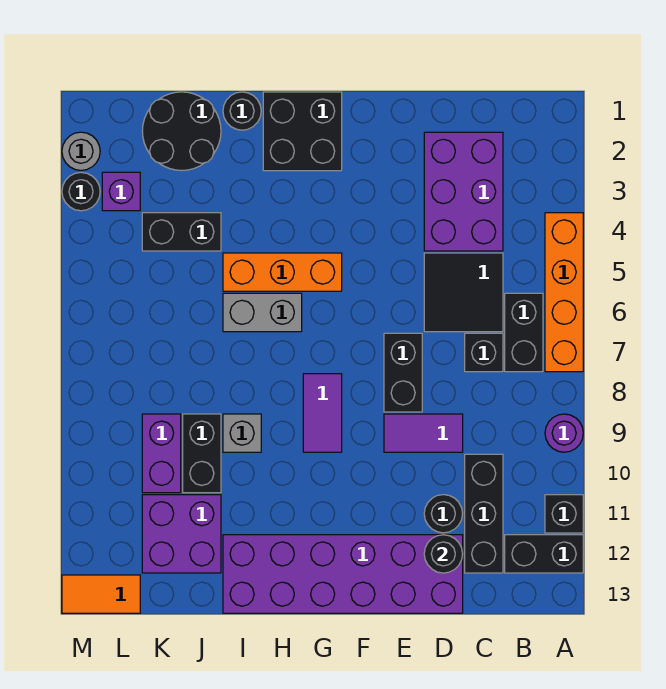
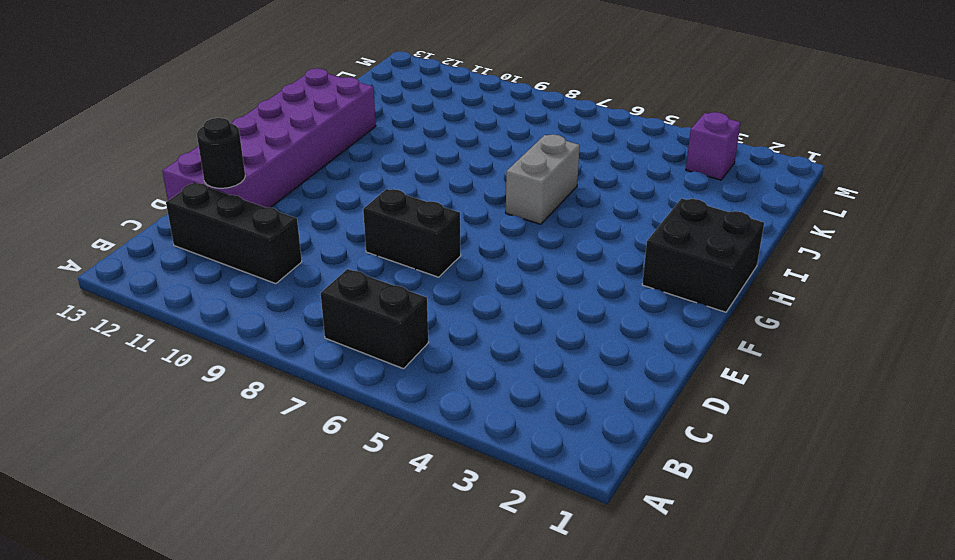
none -> orange brick A4:A7 level 1
none -> purple round brick A9 level 1
none -> black brick A11 level 1

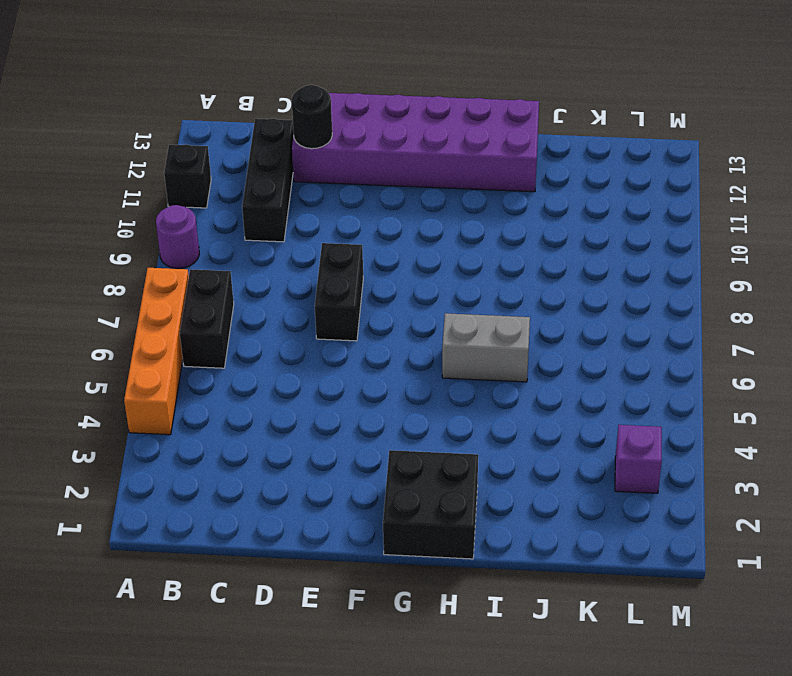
none -> black brick A12:B12 level 1
none -> purple brick C2:D4 level 1
none -> black tile C5:D6 level 1

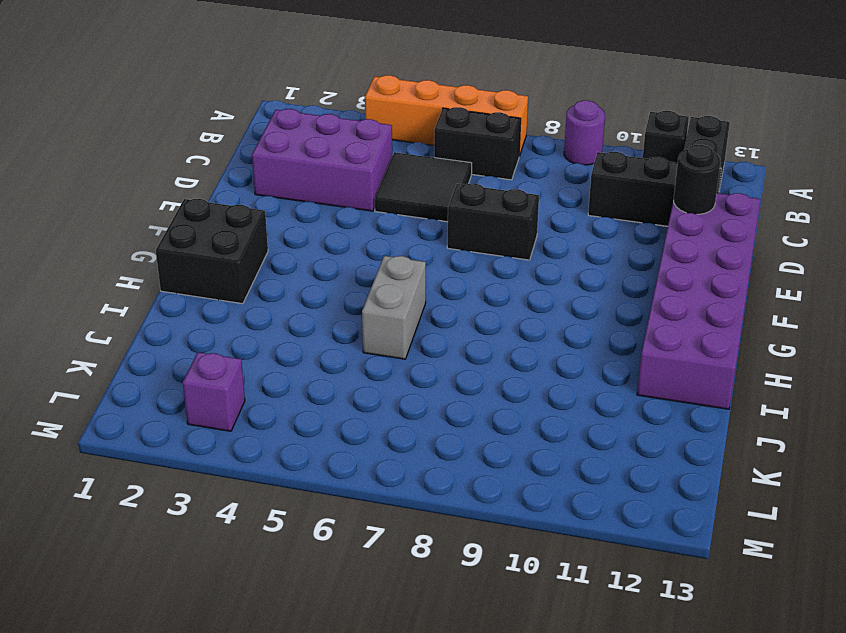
none -> black brick C7 level 1
none -> purple tile D9:E9 level 1
none -> black round brick D11 level 1

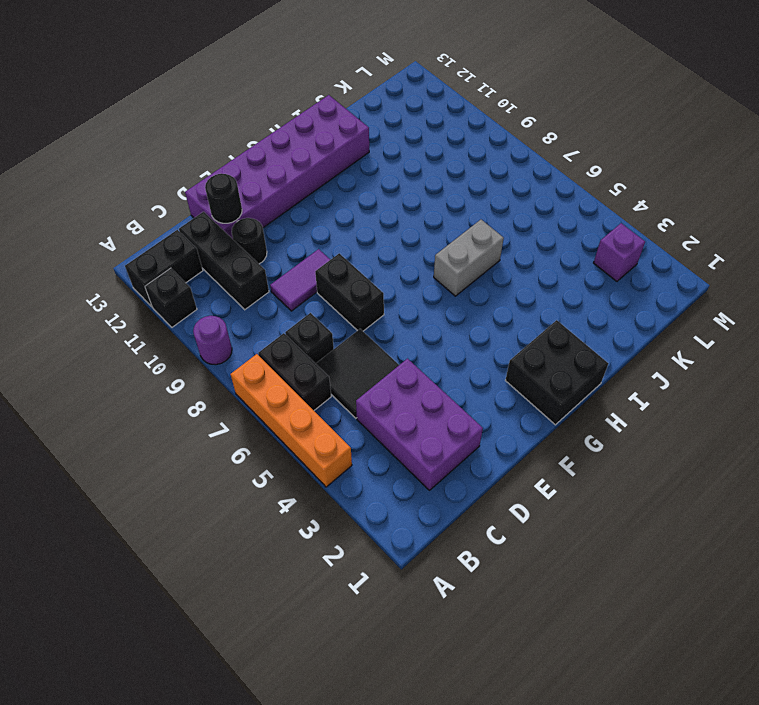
none -> orange brick G5:I5 level 1
none -> purple tile G8:G9 level 1
none -> black round brick I1 level 1

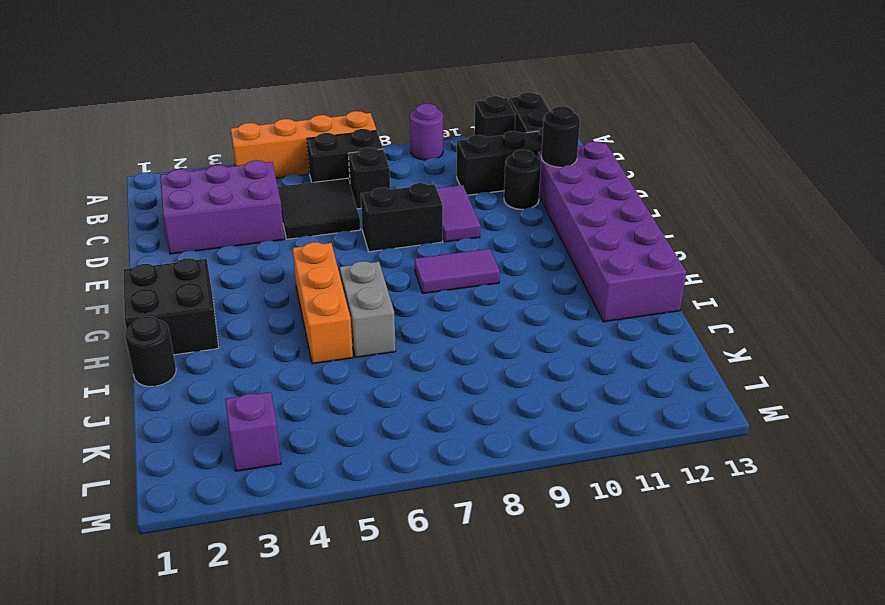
none -> grey brick I9 level 1
none -> black round brick J1:K2 level 1
none -> black brick J4:K4 level 1

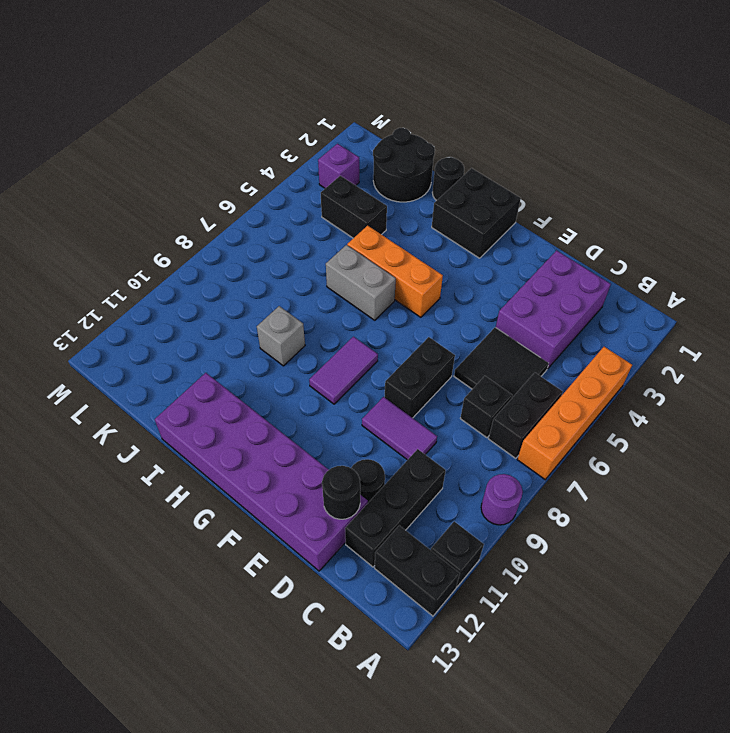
none -> black brick J9:J10 level 1
none -> purple brick J11:K12 level 1
none -> purple brick K9:K10 level 1

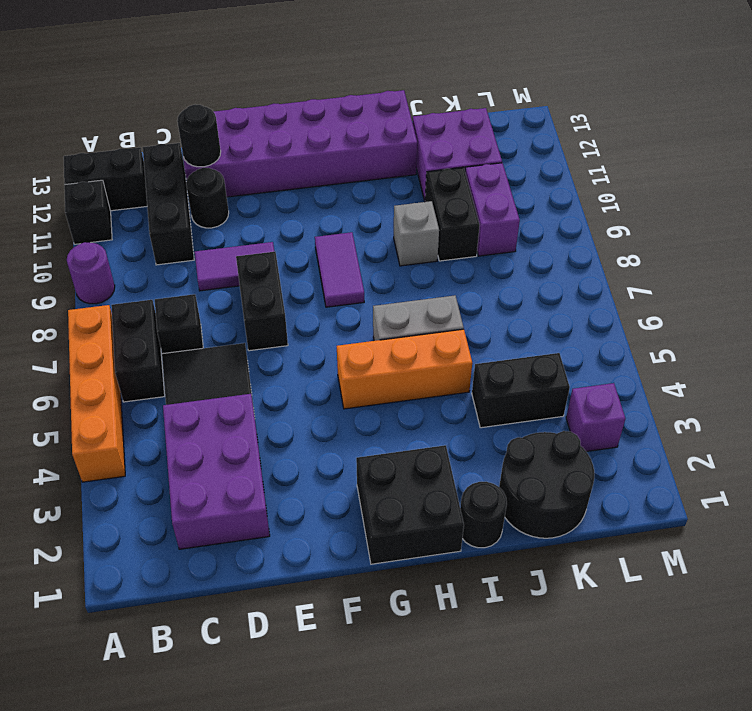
none -> orange tile L13:M13 level 1
none -> grey round brick M2 level 1
none -> black round brick M3 level 1

